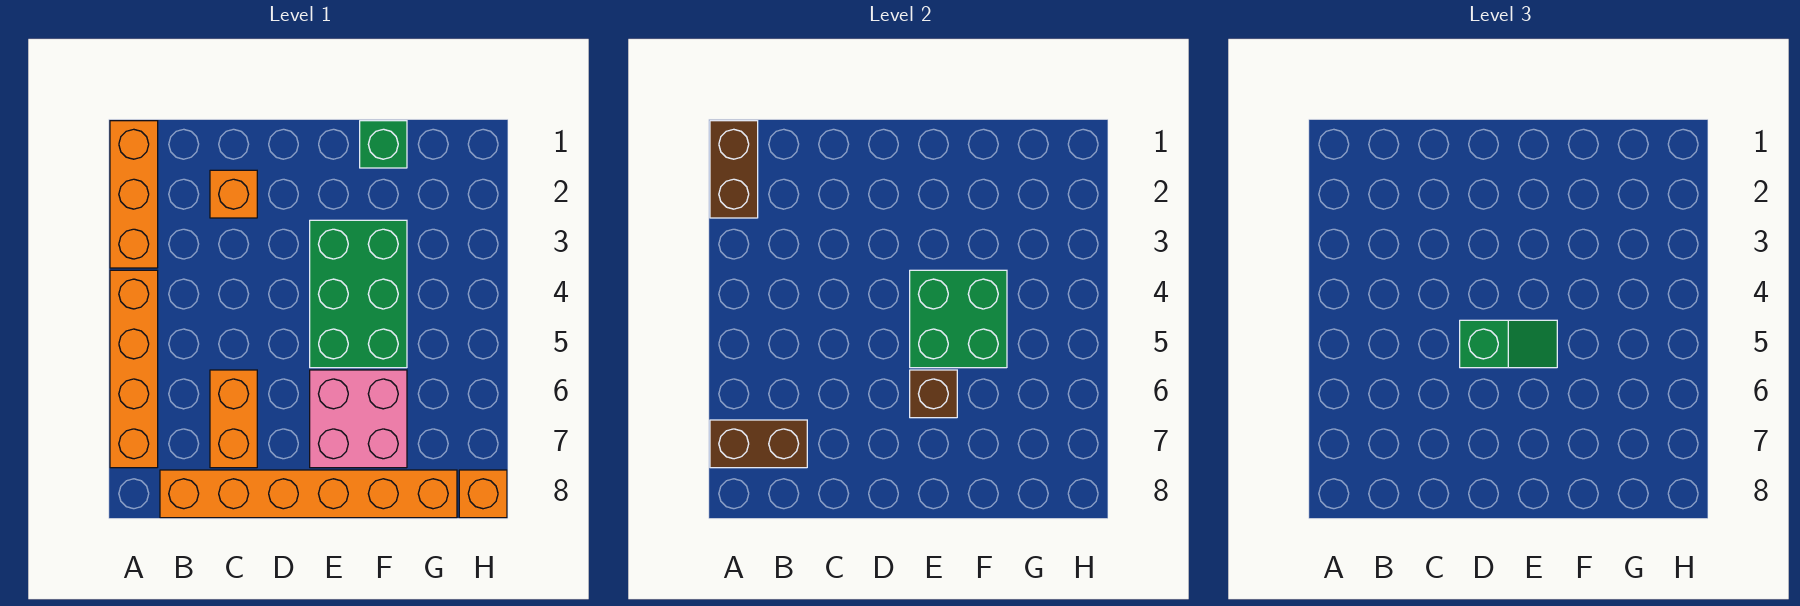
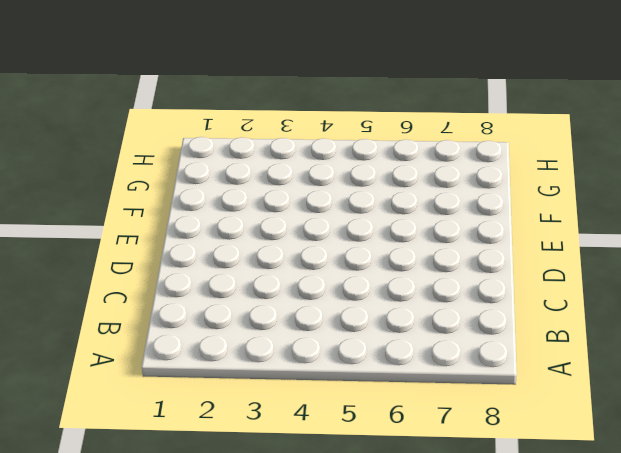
none -> orange brick A1:A3 level 1
none -> orange brick A4:A7 level 1
none -> orange brick B8:G8 level 1

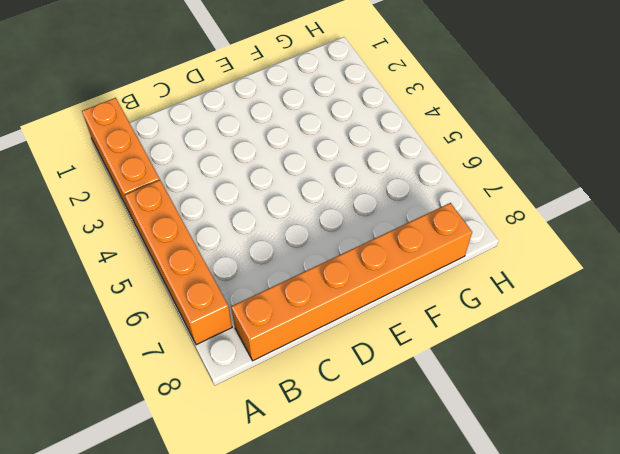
none -> orange brick C2 level 1
none -> orange brick C6:C7 level 1
none -> green brick E3:F5 level 1

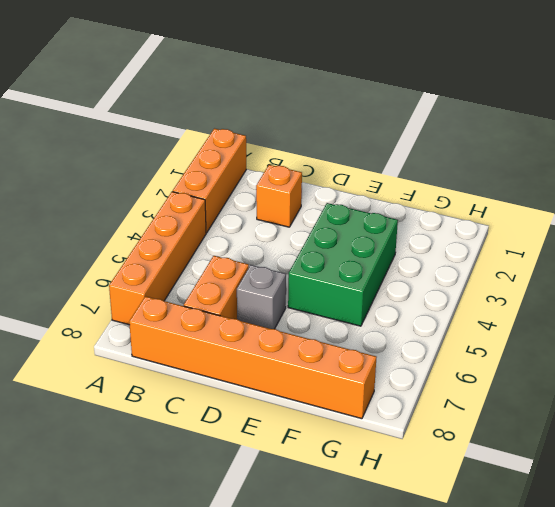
grey brick D6 level 1 -> none
none -> pink brick E6:F7 level 1
none -> green brick F1 level 1
none -> orange brick H8 level 1

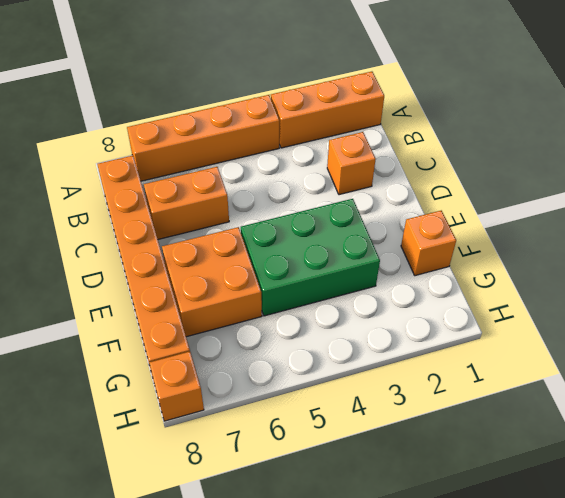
orange brick E6:F7 level 1 -> pink brick E6:F7 level 1
orange brick F1 level 1 -> green brick F1 level 1
none -> brown brick A1:A2 level 2
none -> brown brick A7:B7 level 2
none -> green brick E4:F5 level 2

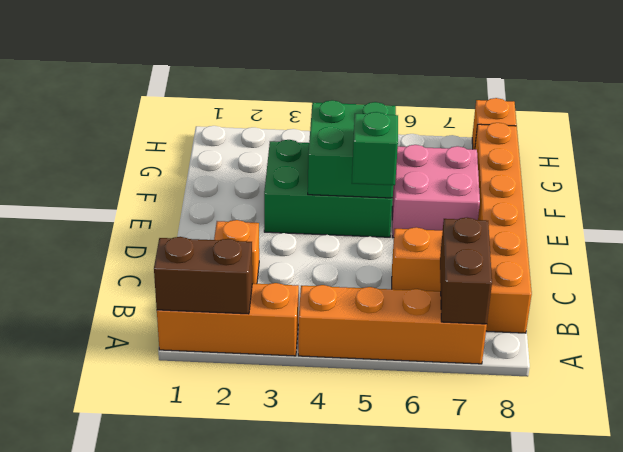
none -> green brick F1 level 1
none -> brown brick E6 level 2

